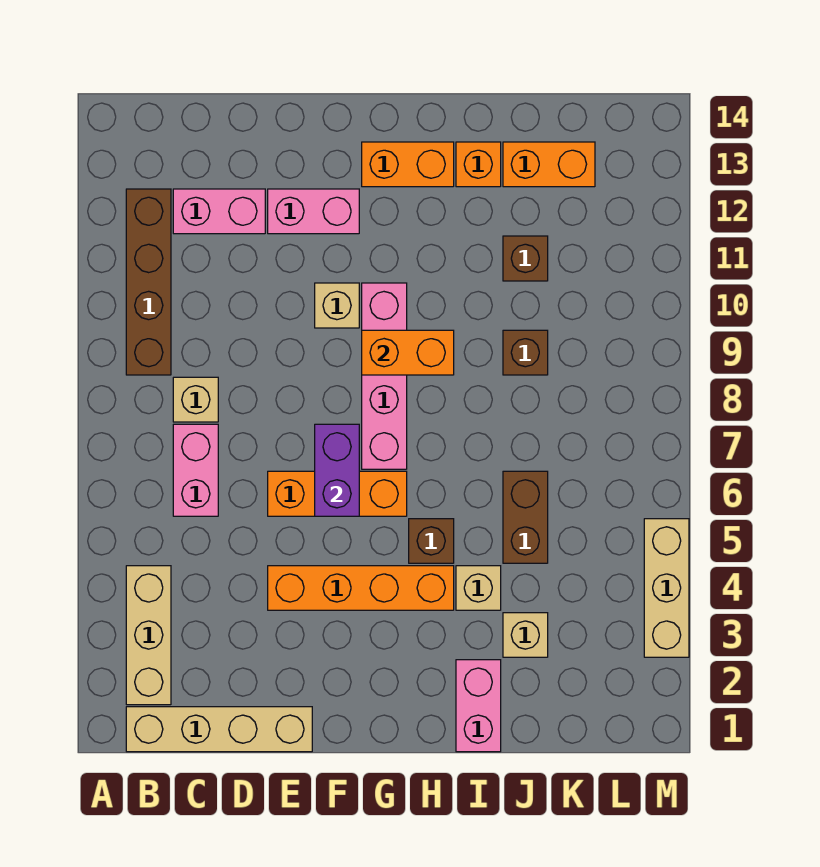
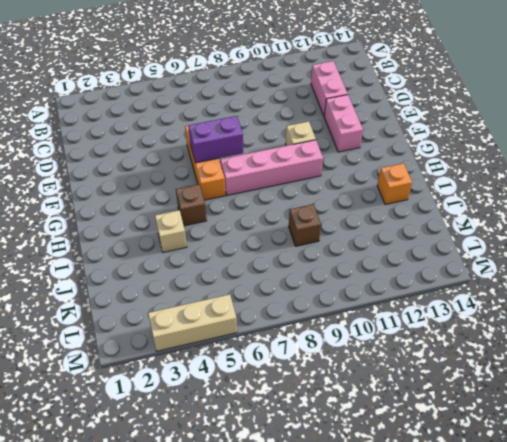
none -> tan brick B1:E1 level 1
none -> tan brick B2:B4 level 1
none -> brown brick B9:B12 level 1

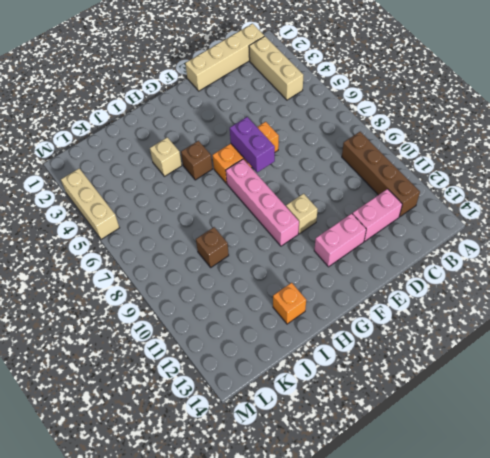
none -> pink brick C6:C7 level 1
none -> tan brick C8 level 1
none -> orange brick E4:H4 level 1

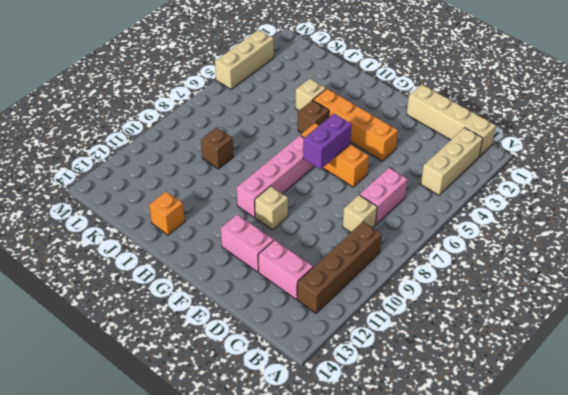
none -> orange brick G13:H13 level 1
none -> pink brick I1:I2 level 1
none -> tan brick J3 level 1

